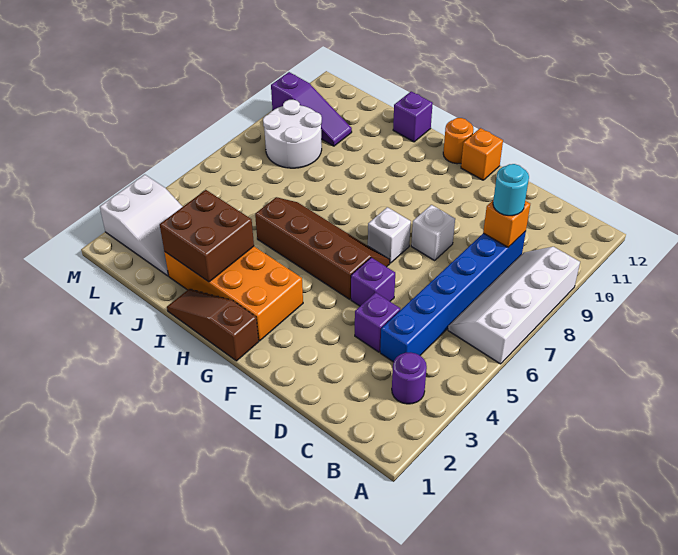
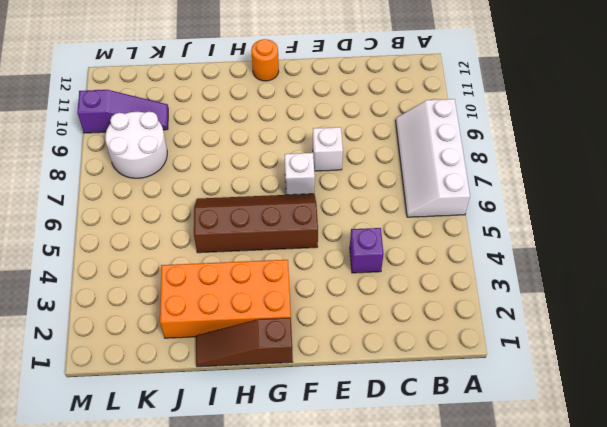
none -> purple round brick B3 level 1
none -> blue brick C4:C9 level 1
none -> purple brick E5 level 1

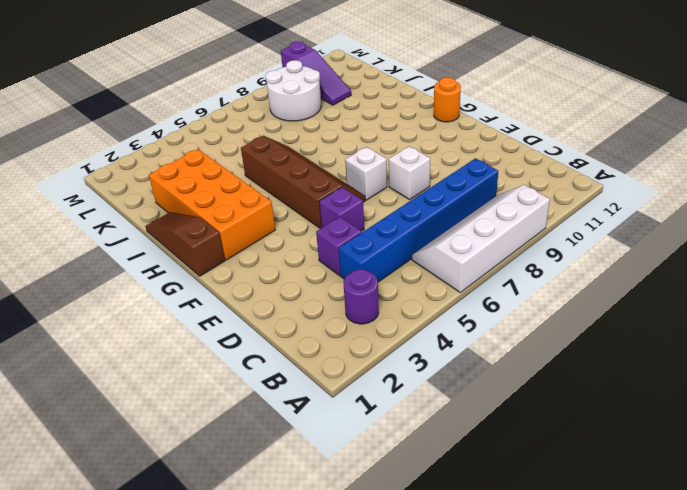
none -> orange brick F12 level 1
none -> purple brick I12 level 1
none -> white slope K2:M3 level 1 top M

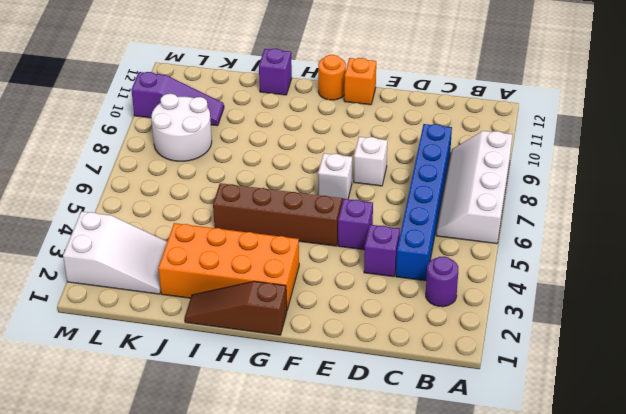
none -> orange brick C9 level 2
none -> brown brick I2:J3 level 2
none -> cyan round brick C9 level 3

